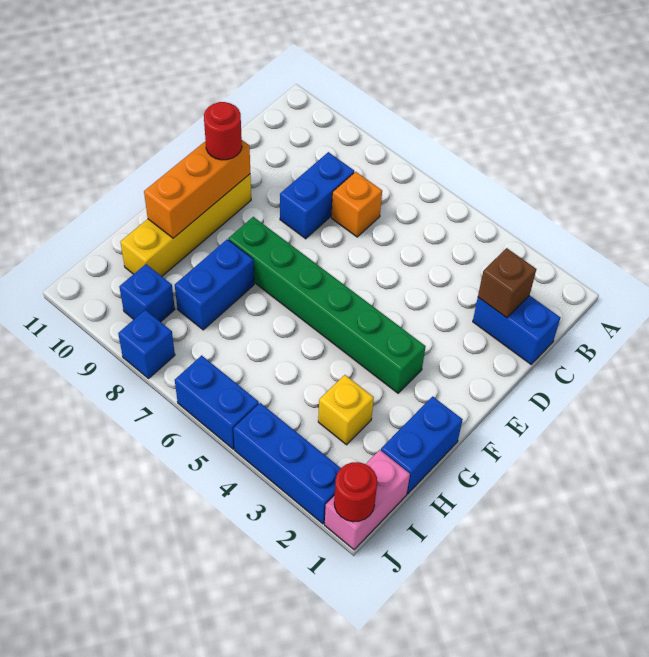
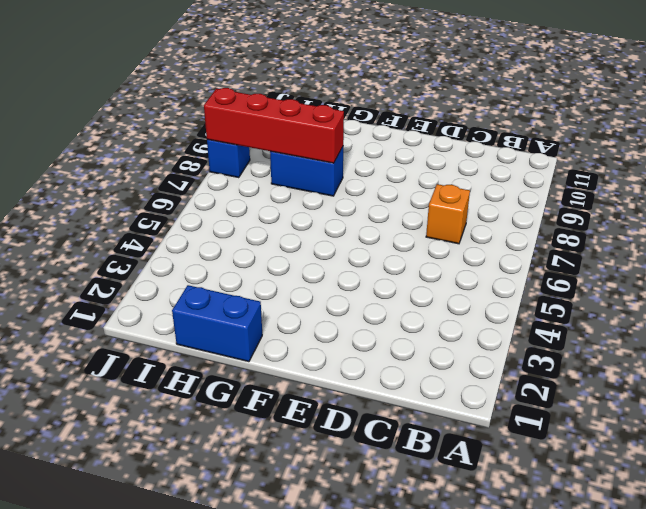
red brick G8:J8 level 2 -> none
none -> blue brick C1:C2 level 1
none -> blue brick C8:D8 level 1
none -> yellow brick E10:H10 level 1

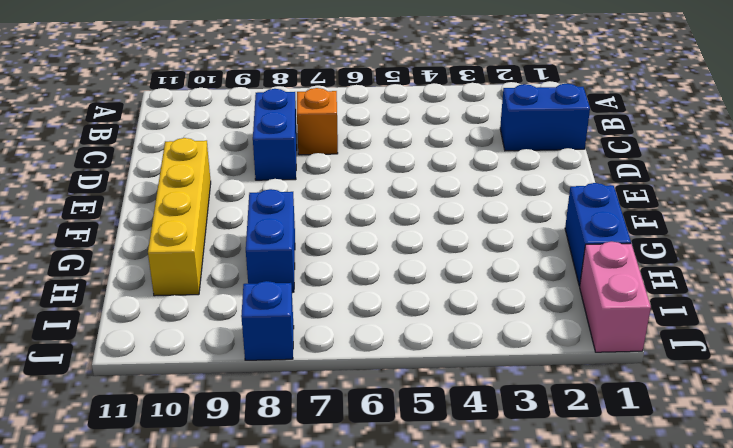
none -> green brick F3:F8 level 1
none -> yellow brick H3 level 1
none -> blue brick I9 level 1

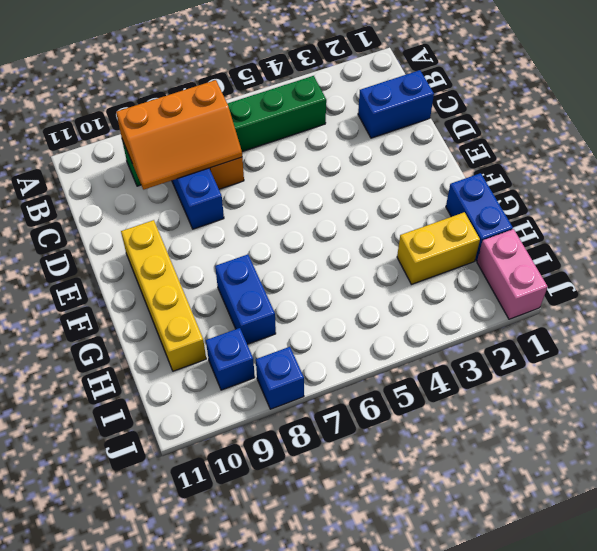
green brick B4:B9 level 1 -> green brick F3:F8 level 1
orange slope B7:C9 level 2 top B -> none
yellow brick H2:H3 level 1 -> yellow brick H3 level 1
none -> blue brick J2:J4 level 1
none -> blue brick J5:J6 level 1
none -> brown brick C2 level 2

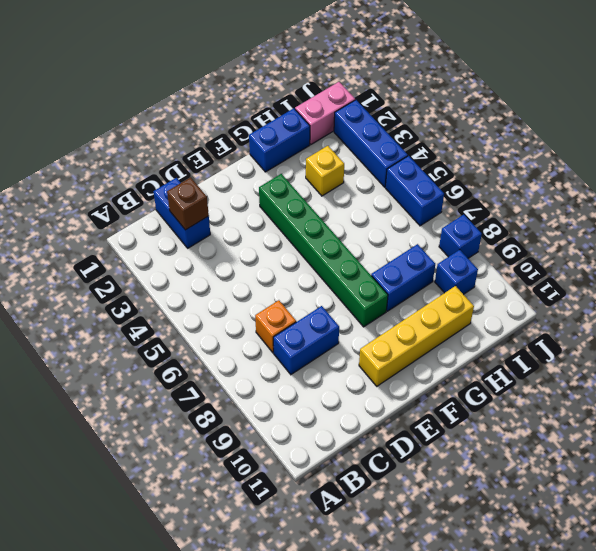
none -> orange brick E10:G10 level 2
none -> red round brick J1 level 2
none -> red round brick E10 level 3

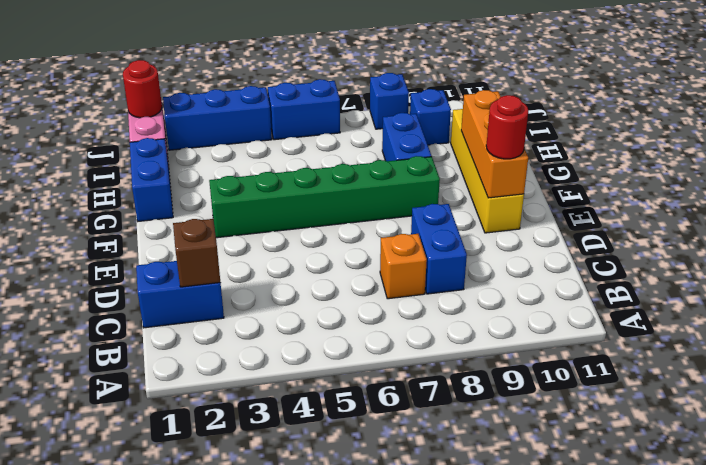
none -> yellow brick H3 level 1

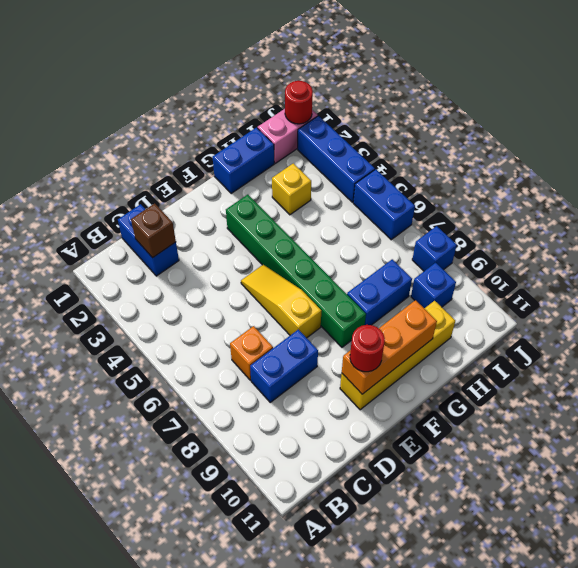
yellow slope E5:E7 level 1 top 7 -> none

